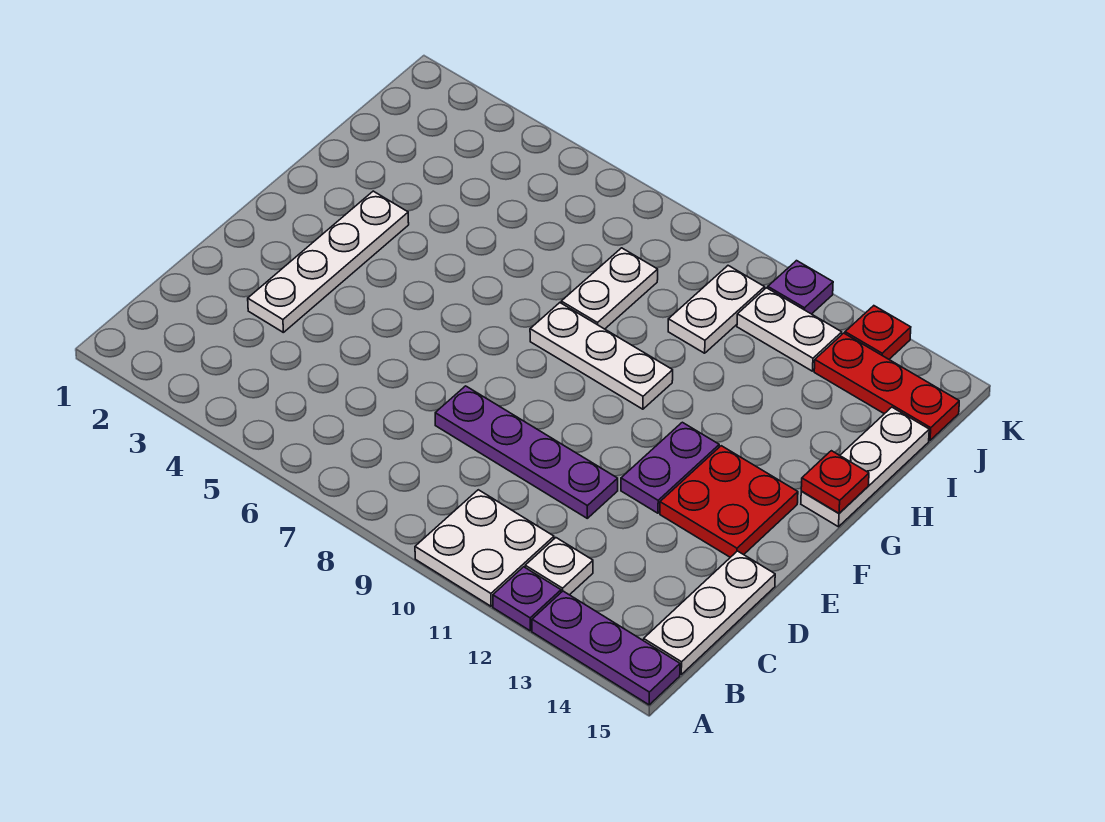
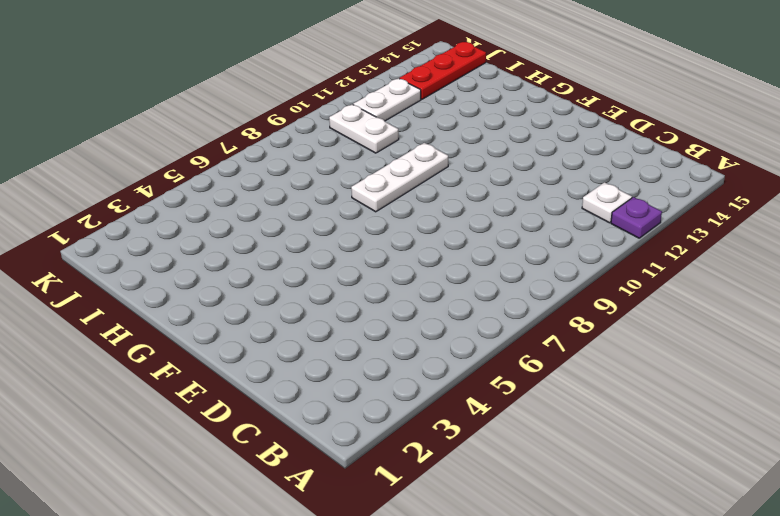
none -> white plate A10:B11 level 1
none -> purple plate A13:A15 level 1
none -> white plate B15:D15 level 1

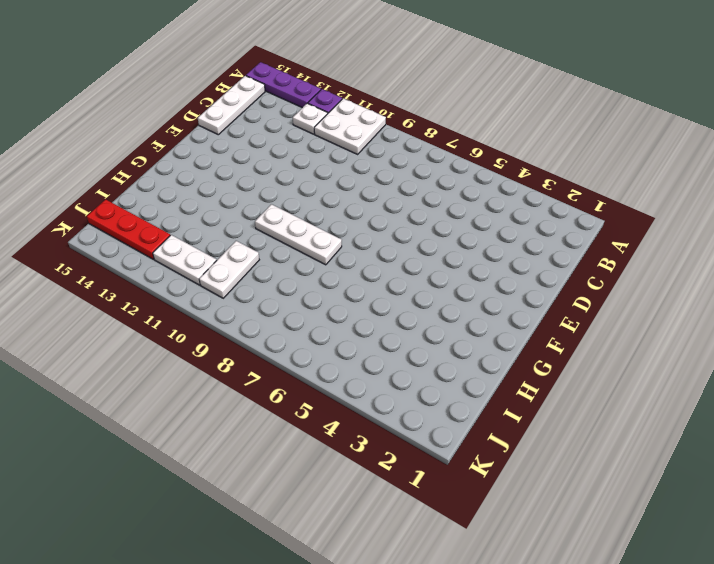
none -> white plate D3:G3 level 1
none -> purple plate D8:D11 level 1
none -> purple plate E12:F12 level 1

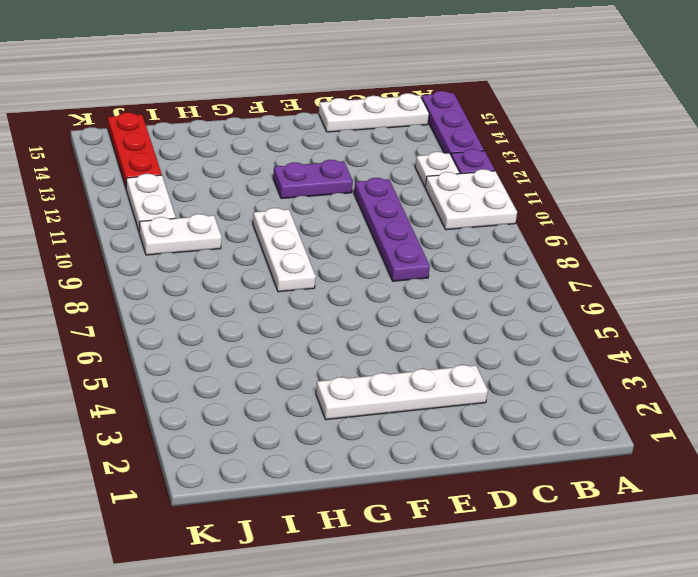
none -> red plate E13:F14 level 1
none -> white plate G15:I15 level 1
none -> white plate H8:I8 level 1

